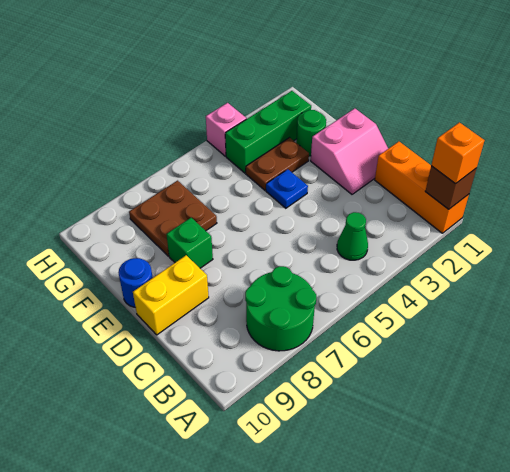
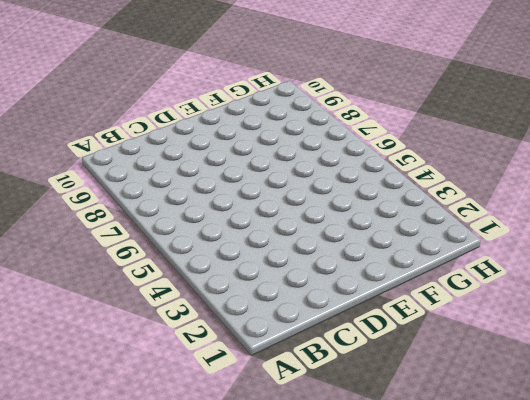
none -> orange brick A1:C1 level 1
none -> green round brick A7:B8 level 1
none -> green cone B4 level 1

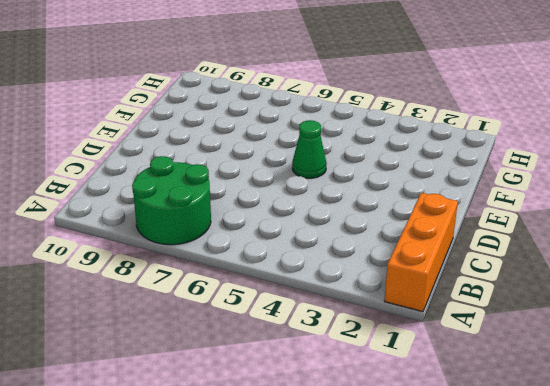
green cone E5 level 1 -> green cone B4 level 1
none -> pink slope D1:E2 level 1 top E
none -> yellow brick D9:D10 level 1
none -> blue plate E4 level 1

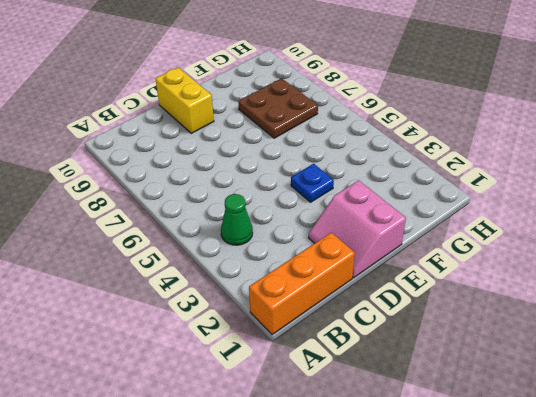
none -> green round brick A7:B8 level 1
none -> green brick E8 level 1
none -> blue round brick E10 level 1

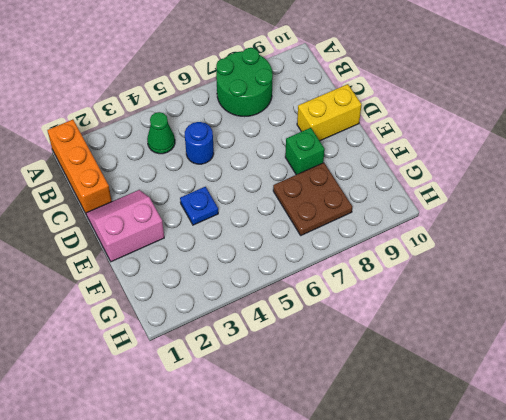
blue round brick C5 level 1 -> blue round brick E10 level 1
none -> green round brick F2 level 1
none -> brown plate F3:F4 level 1
none -> green brick G2:G4 level 1

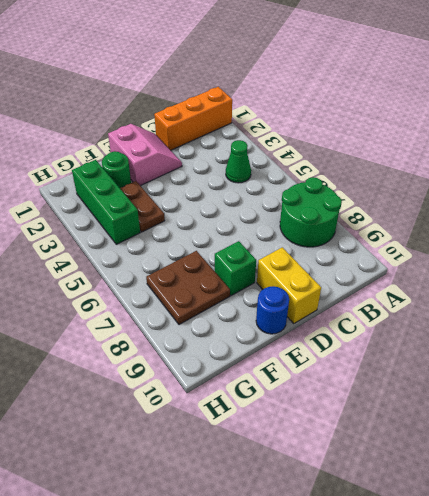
none -> blue plate E4 level 1
none -> pink brick H4 level 1
none -> brown brick A1 level 2

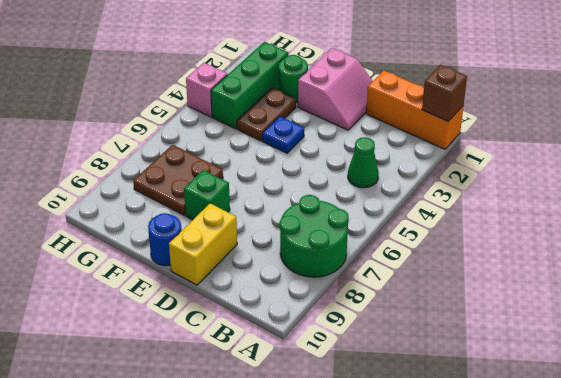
none -> orange brick A1 level 3

